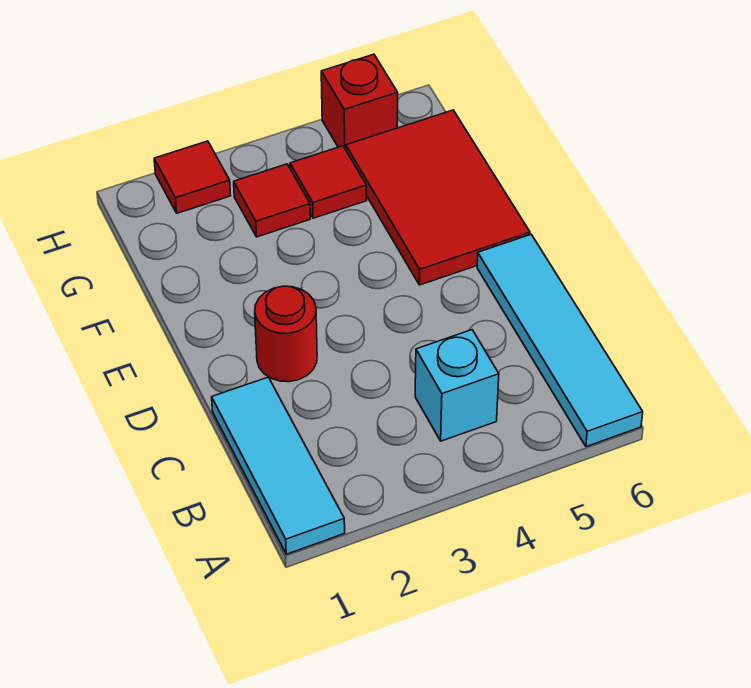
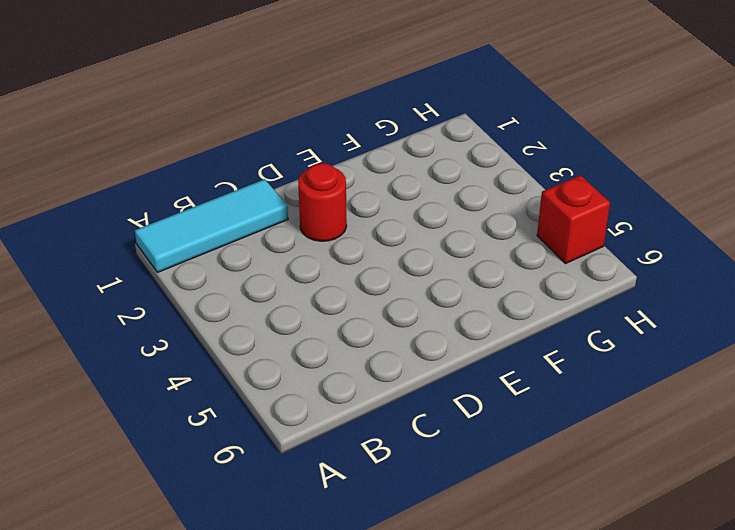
none -> cyan tile A6:D6 level 1
none -> cyan brick B4 level 1

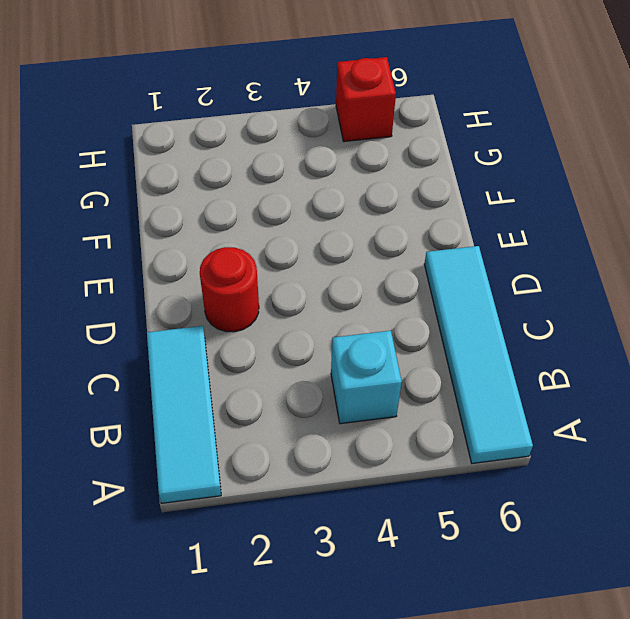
none -> red tile E5:G6 level 1
none -> red tile G3 level 1

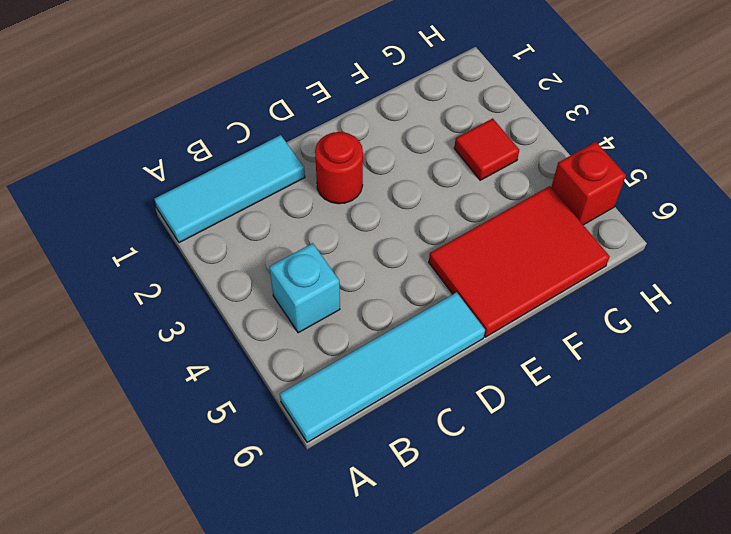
none -> red tile G4 level 1
none -> red tile H2 level 1

